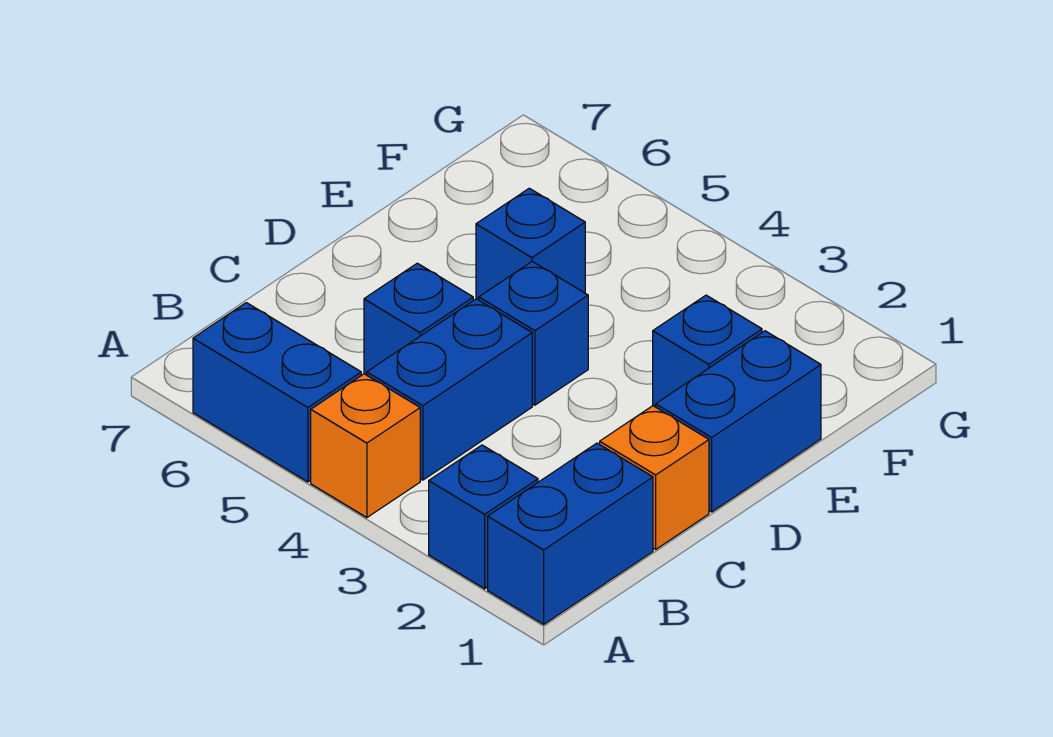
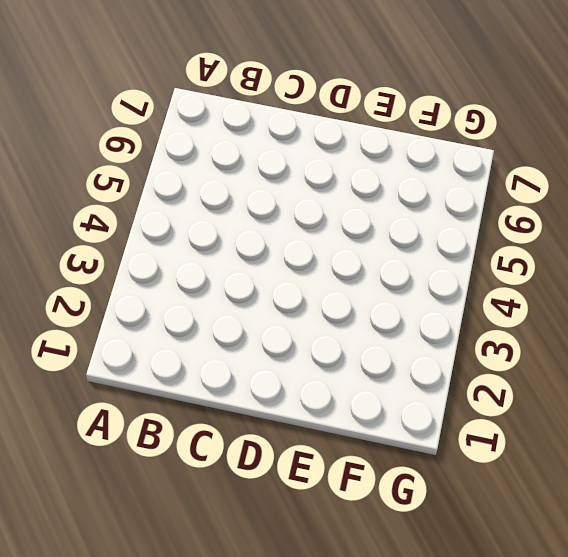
none -> blue brick A1:B1 level 1
none -> blue brick A2 level 1

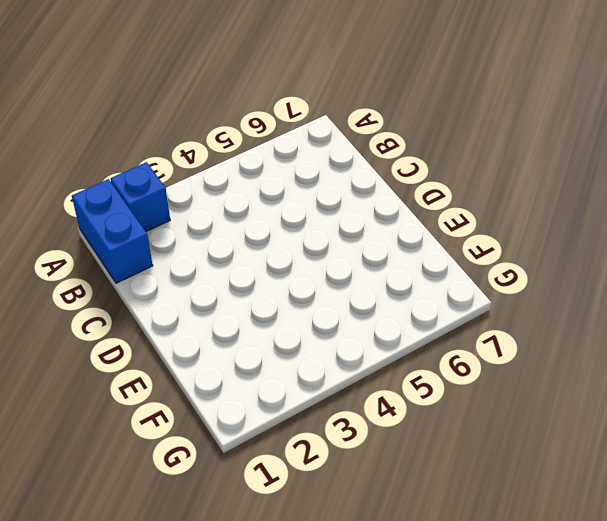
none -> orange brick A4 level 1
none -> blue brick A5:A6 level 1

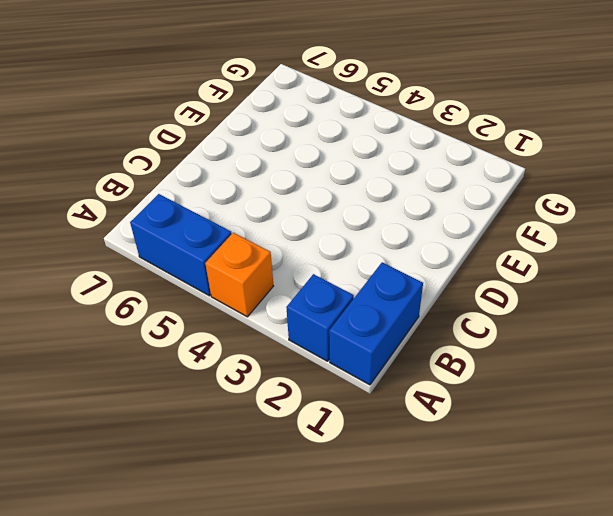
none -> blue brick B4:C4 level 1
none -> orange brick C1 level 1

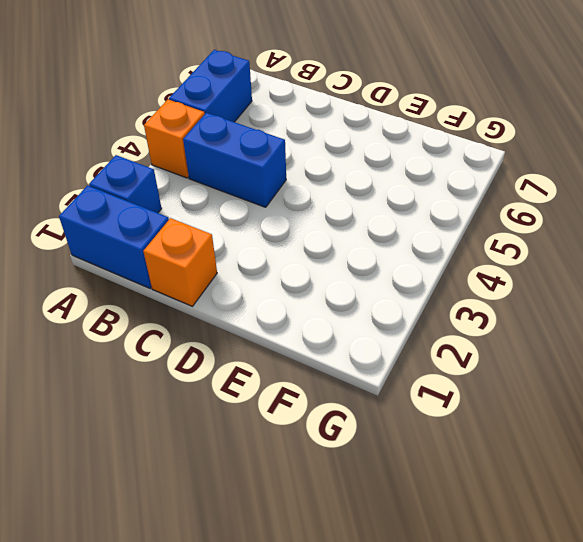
none -> blue brick C5 level 1
none -> blue brick D1:E1 level 1

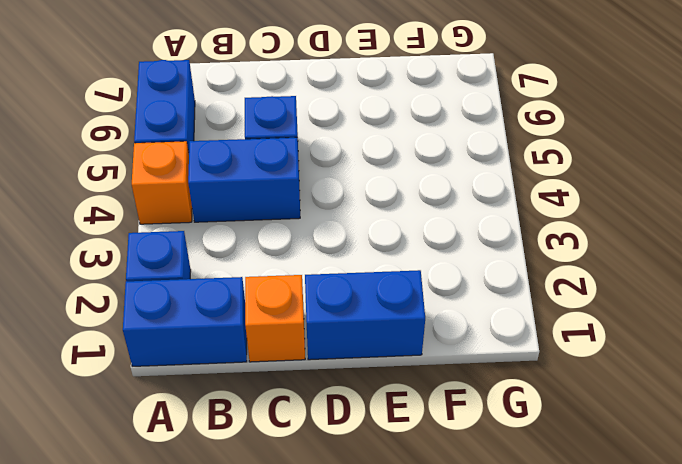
none -> blue brick D4 level 1
none -> blue brick E2 level 1

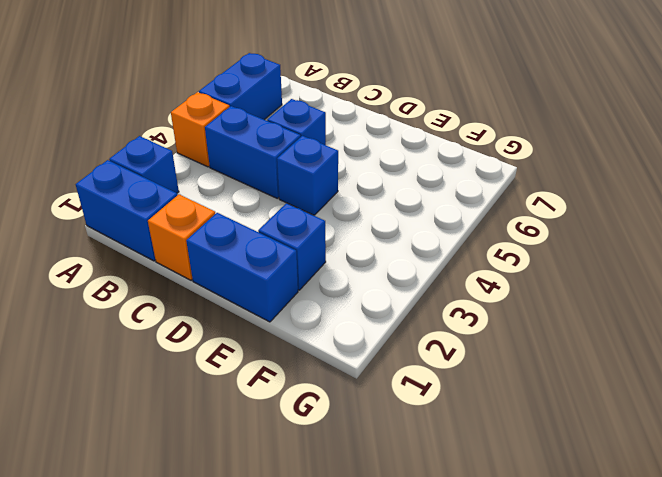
none -> blue brick E5 level 1

